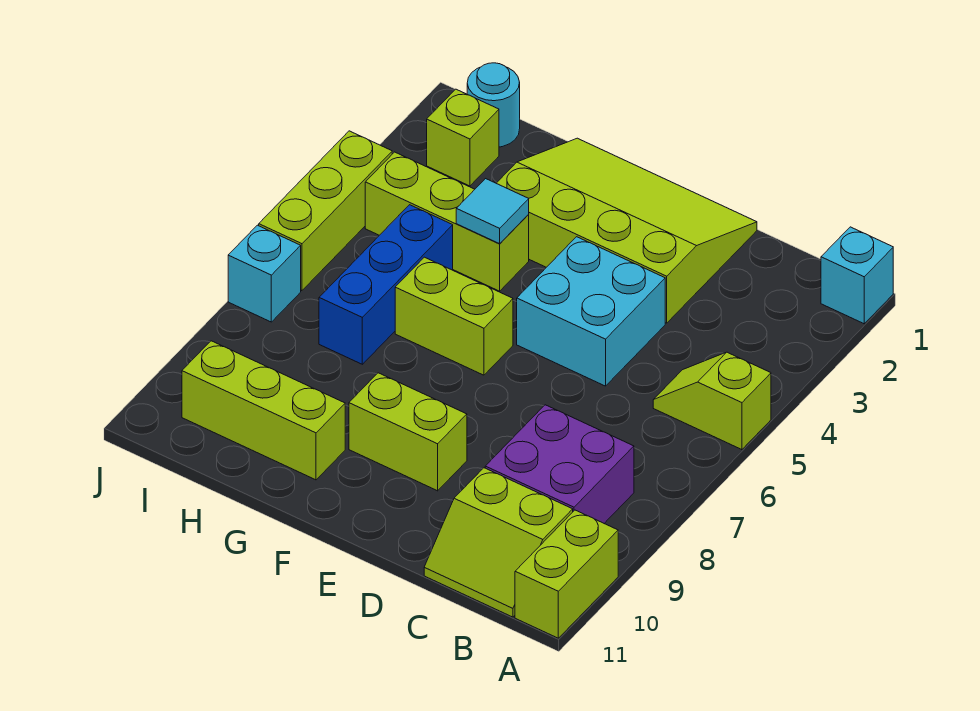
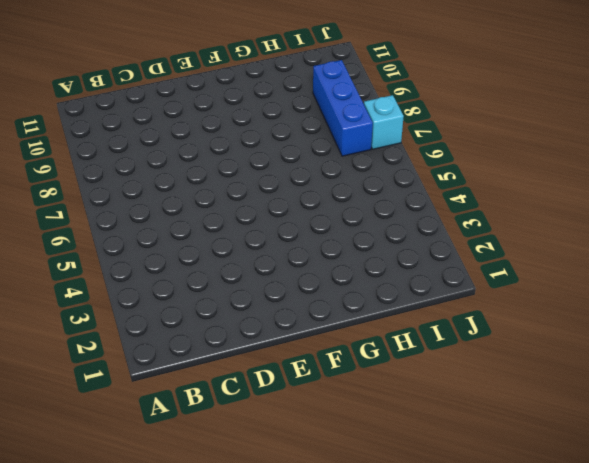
blue brick I7:I9 level 1 -> blue brick H5:H7 level 1
none -> cyan brick A1 level 1
none -> lime slope A5:B5 level 1 top A
none -> lime brick A10:A11 level 1

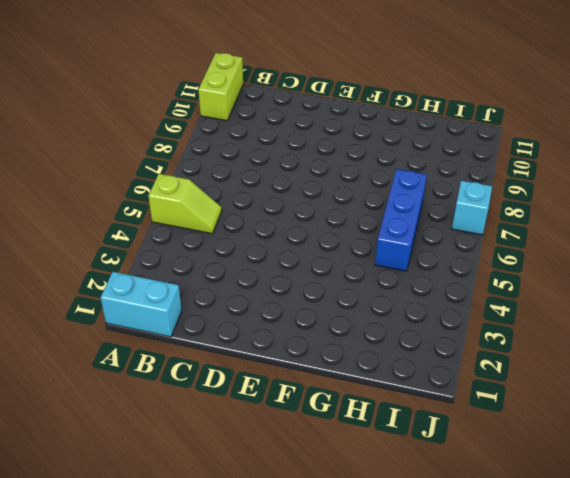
cyan brick A1:B1 level 1 -> cyan brick A1 level 1
none -> purple brick B8:C9 level 1
none -> lime slope B10:C11 level 1 top 10
none -> lime slope D1:G3 level 1 top 3

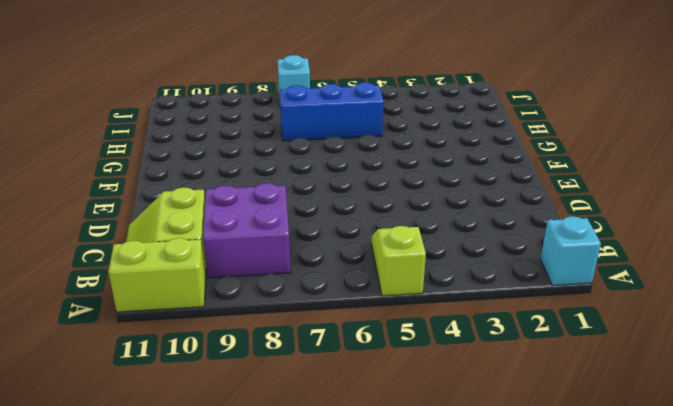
none -> lime slope D1:G3 level 1 top 3
none -> cyan brick D4:E5 level 1
none -> lime brick E9:F9 level 1

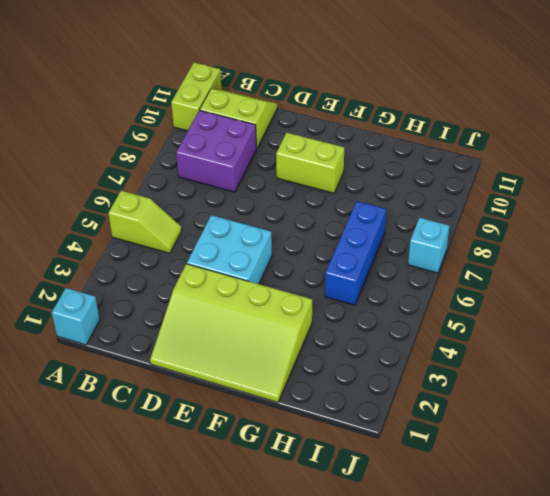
none -> lime brick F6:G6 level 1
none -> lime brick G4:I4 level 1
none -> lime brick G10:I10 level 1

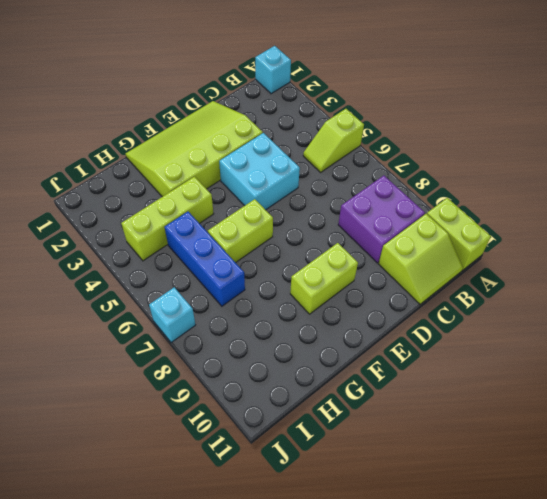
none -> lime brick G10:I10 level 1
none -> cyan round brick I1 level 1
none -> lime brick I2 level 1

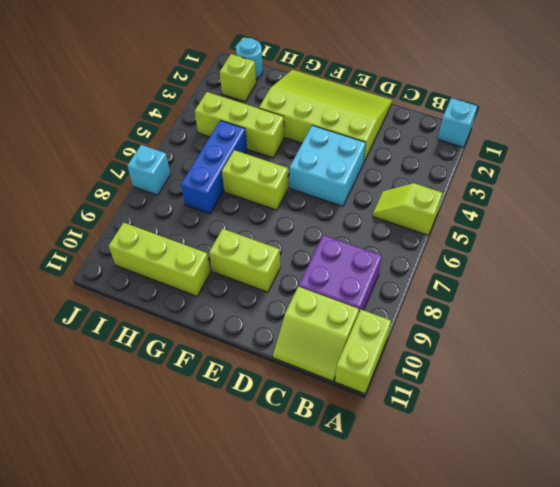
none -> lime brick J4:J6 level 1
none -> cyan tile G4 level 2

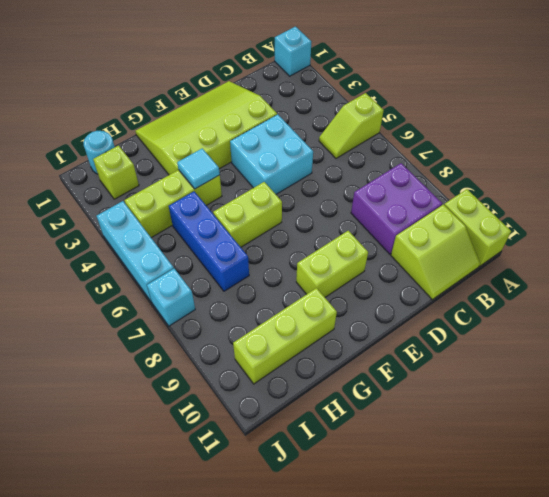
cyan brick J4:J6 level 1 -> lime brick J4:J6 level 1

